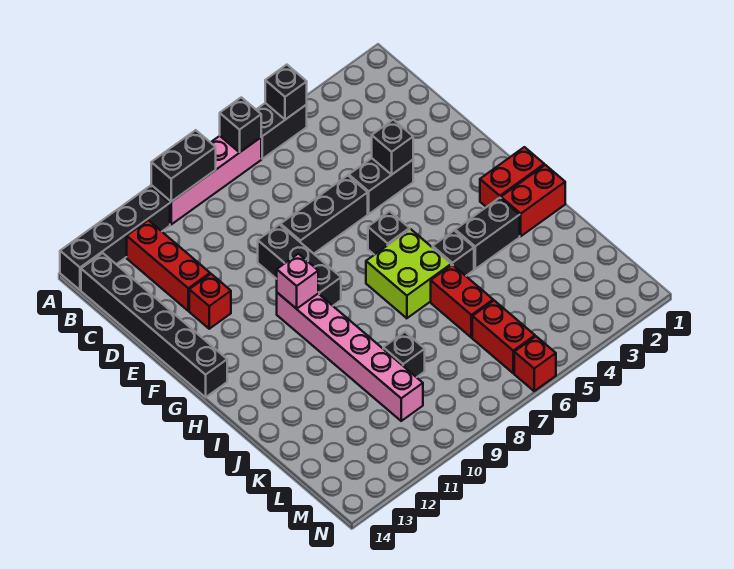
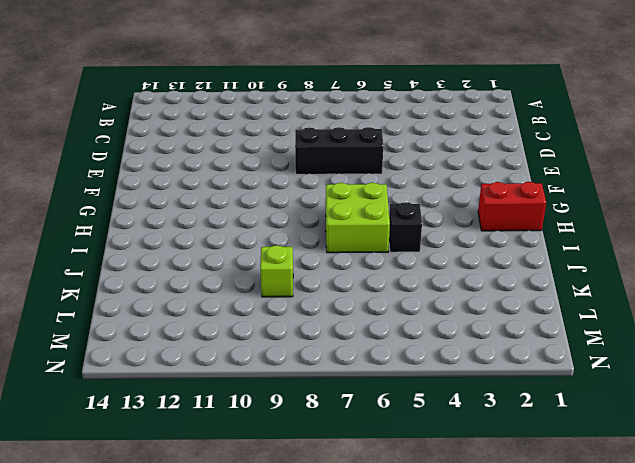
lime brick K9 level 1 -> black brick K9 level 1
none -> black brick A5:A6 level 1
none -> pink brick A7:A10 level 1
none -> black brick A11:A14 level 1

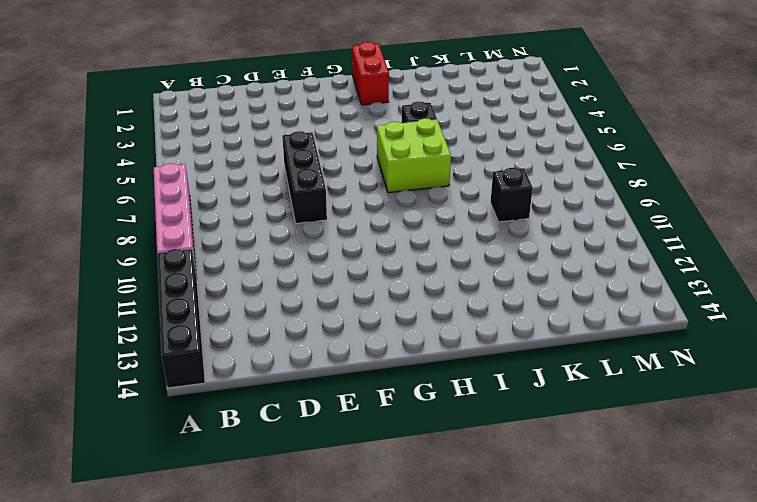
none -> black brick A5:A6 level 1
none -> red brick B12:D12 level 1
none -> black brick B14:G14 level 1

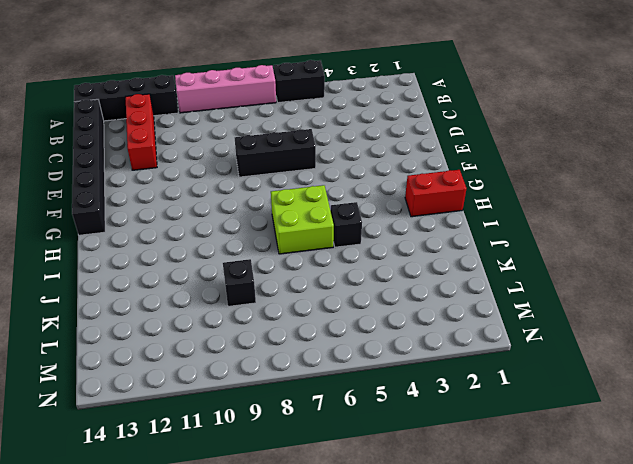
none -> black brick E4:E5 level 1
none -> black brick E9:G9 level 1
none -> red brick E12 level 1

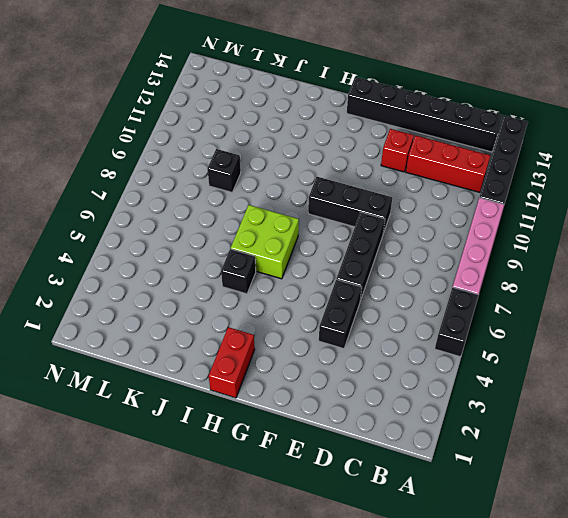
none -> black brick G6 level 1
none -> pink brick G10:L10 level 1
none -> red brick I1:I2 level 1

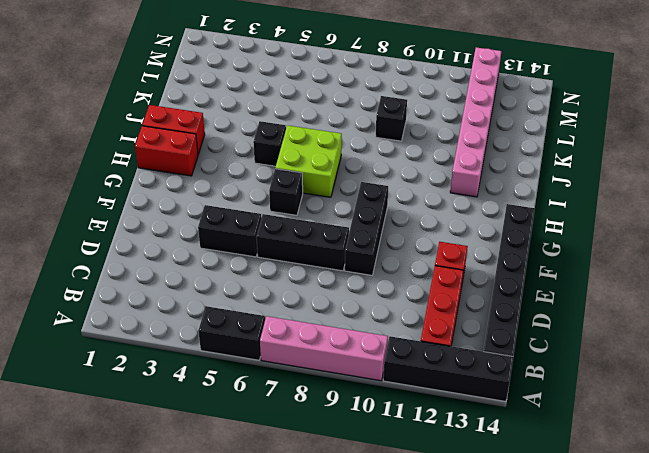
pink brick I12:N12 level 1 -> pink brick G10:L10 level 1
none -> black brick I3:I4 level 1
none -> red brick J6:K6 level 1
none -> red brick L6:M6 level 1

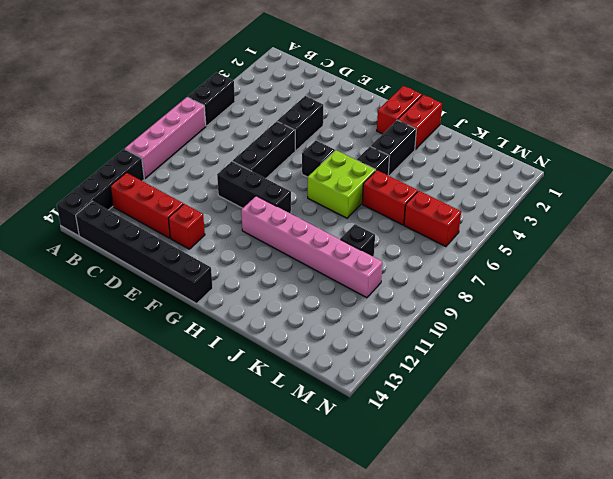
none -> red brick N6 level 1
none -> black brick A5 level 2
none -> black brick A7 level 2

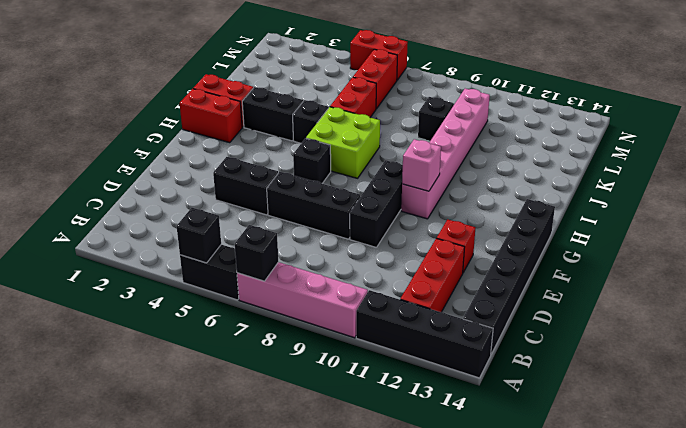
red brick N5:N6 level 1 -> red brick N6 level 1
none -> black brick A9:A10 level 2
none -> black brick E4 level 2

